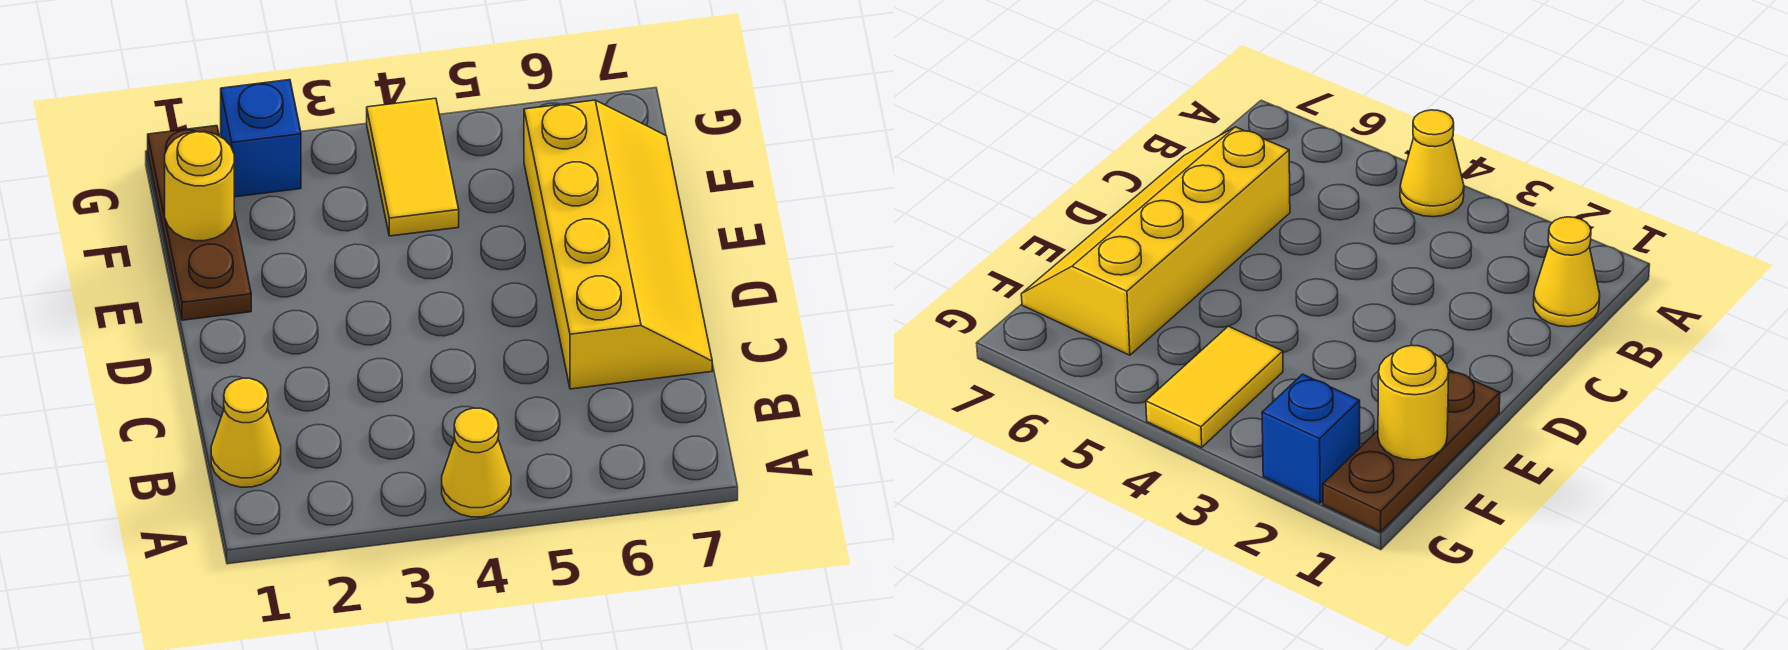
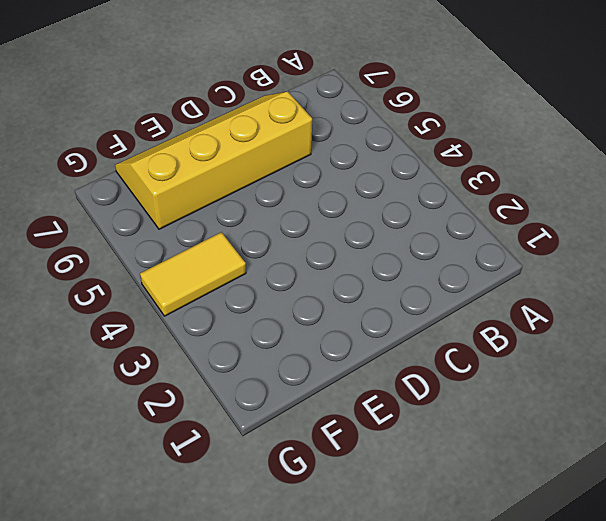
none -> yellow cone A4 level 1
none -> yellow cone B1 level 1

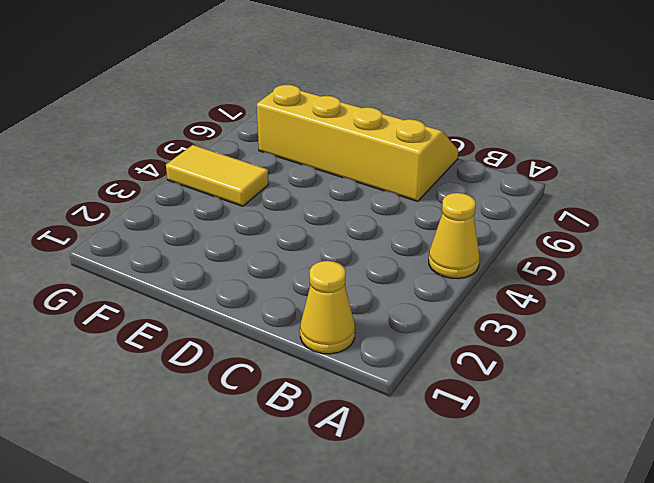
none -> brown plate E1:G1 level 1
none -> blue brick G2 level 1

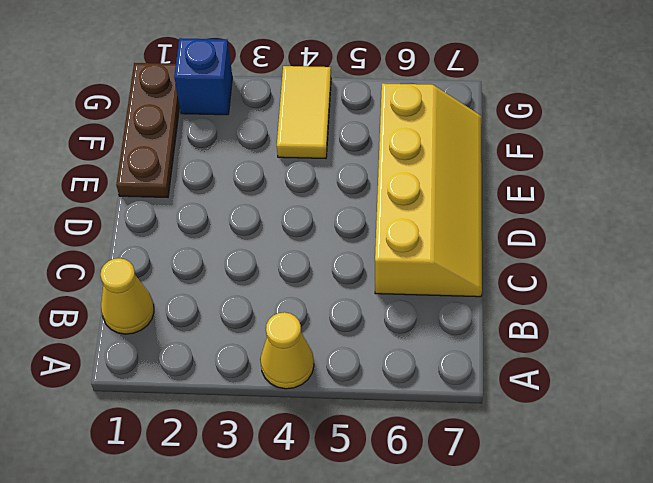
none -> yellow round brick F1 level 2

